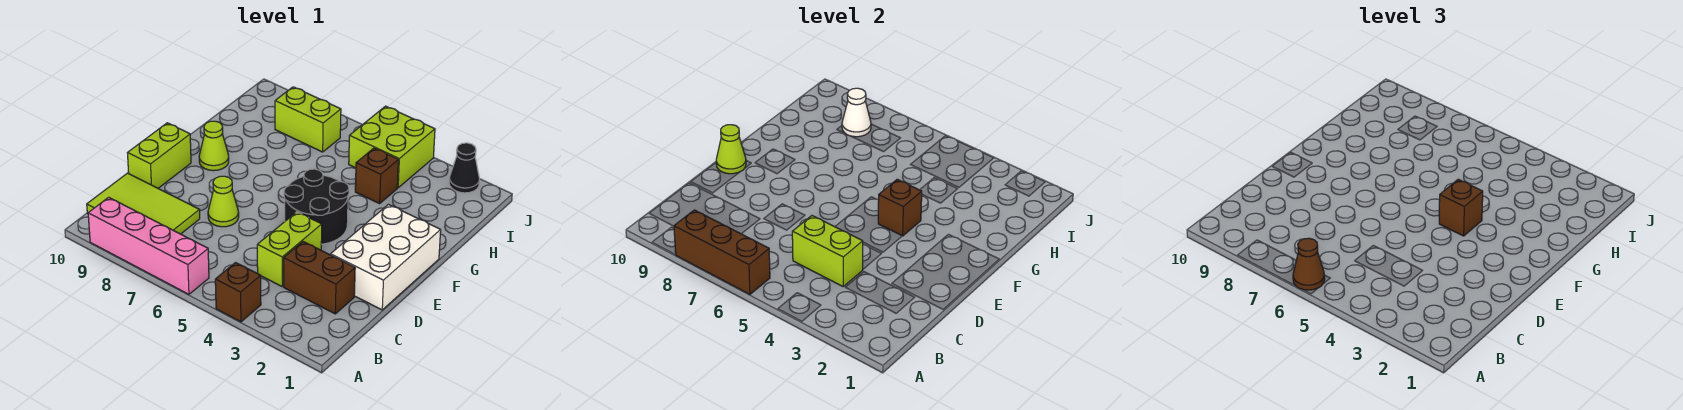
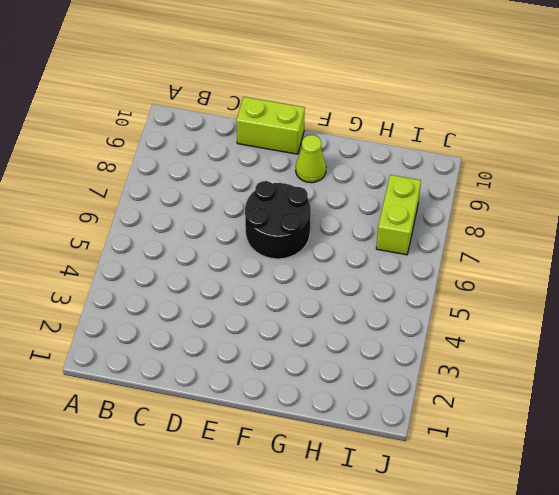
black round brick E6:F7 level 1 -> black round brick E4:F5 level 1
none -> brown brick A4 level 1
none -> pink brick A6:A9 level 1
none -> lime tile B8:C10 level 1

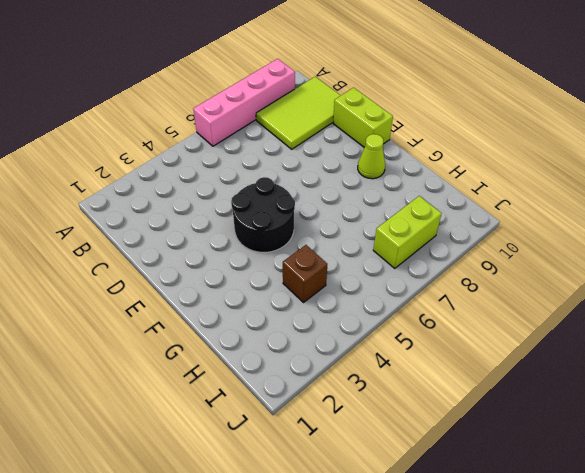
none -> brown brick A4 level 1
none -> brown brick C2:C3 level 1
none -> lime brick C4:D4 level 1

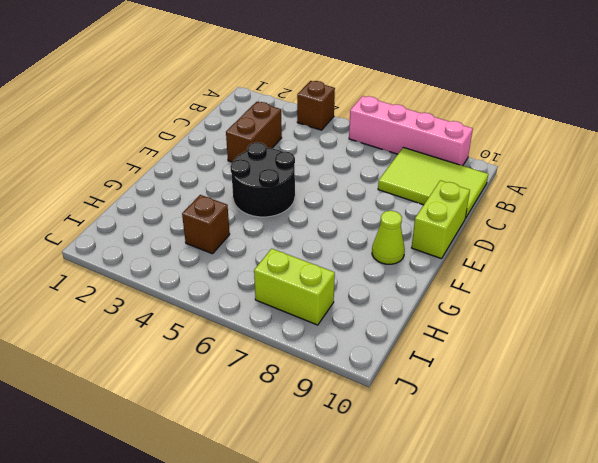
brown brick C3:D3 level 1 -> brown brick C2:C3 level 1
none -> lime brick C4:D4 level 1
none -> white brick D1:F2 level 1
none -> lime cone D7 level 1

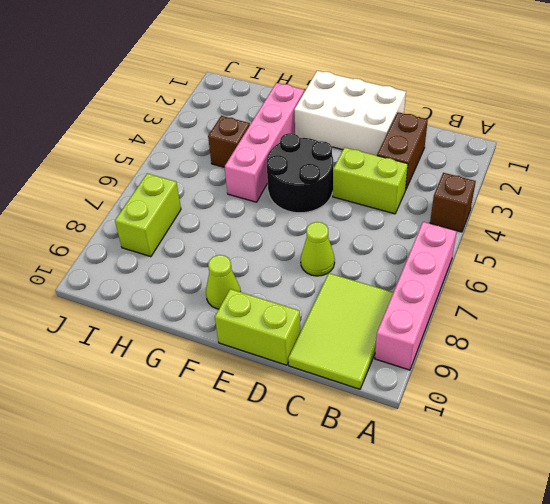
pink brick G2:G5 level 1 -> none
none -> lime brick I4:J5 level 1
none -> black cone J2 level 1
none -> brown brick A6:A8 level 2

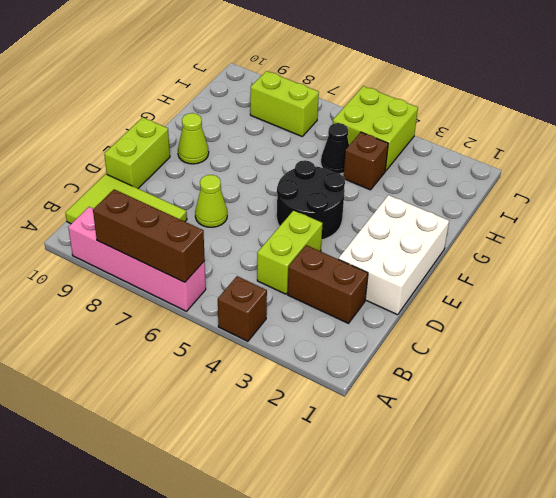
black cone H5 level 1 -> black cone J2 level 1
none -> lime brick C4:C5 level 2
none -> lime cone E10 level 2
none -> brown brick F4 level 2

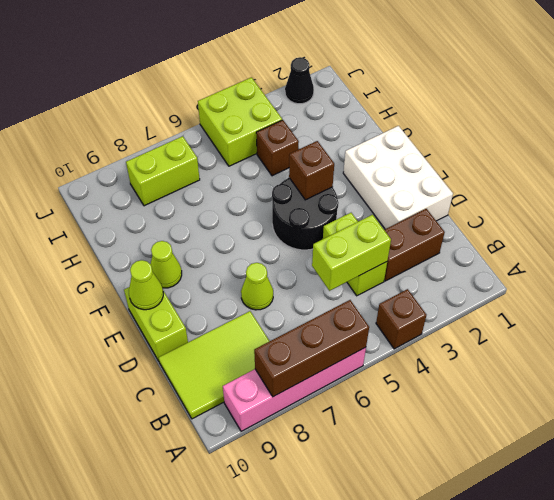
none -> white cone I8 level 2
none -> brown cone A6 level 3
none -> brown brick F4 level 3

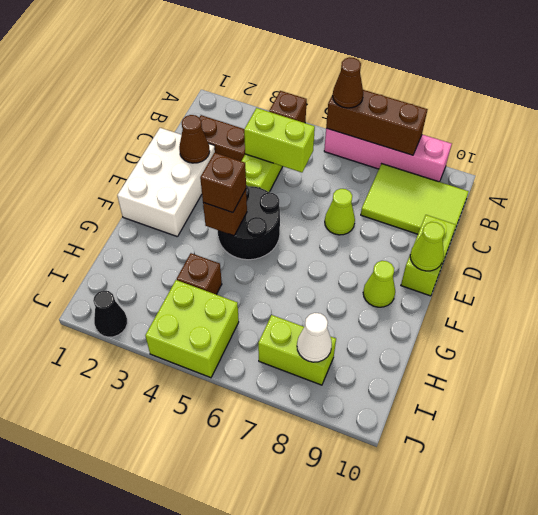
brown cone D2 level 2 -> none

